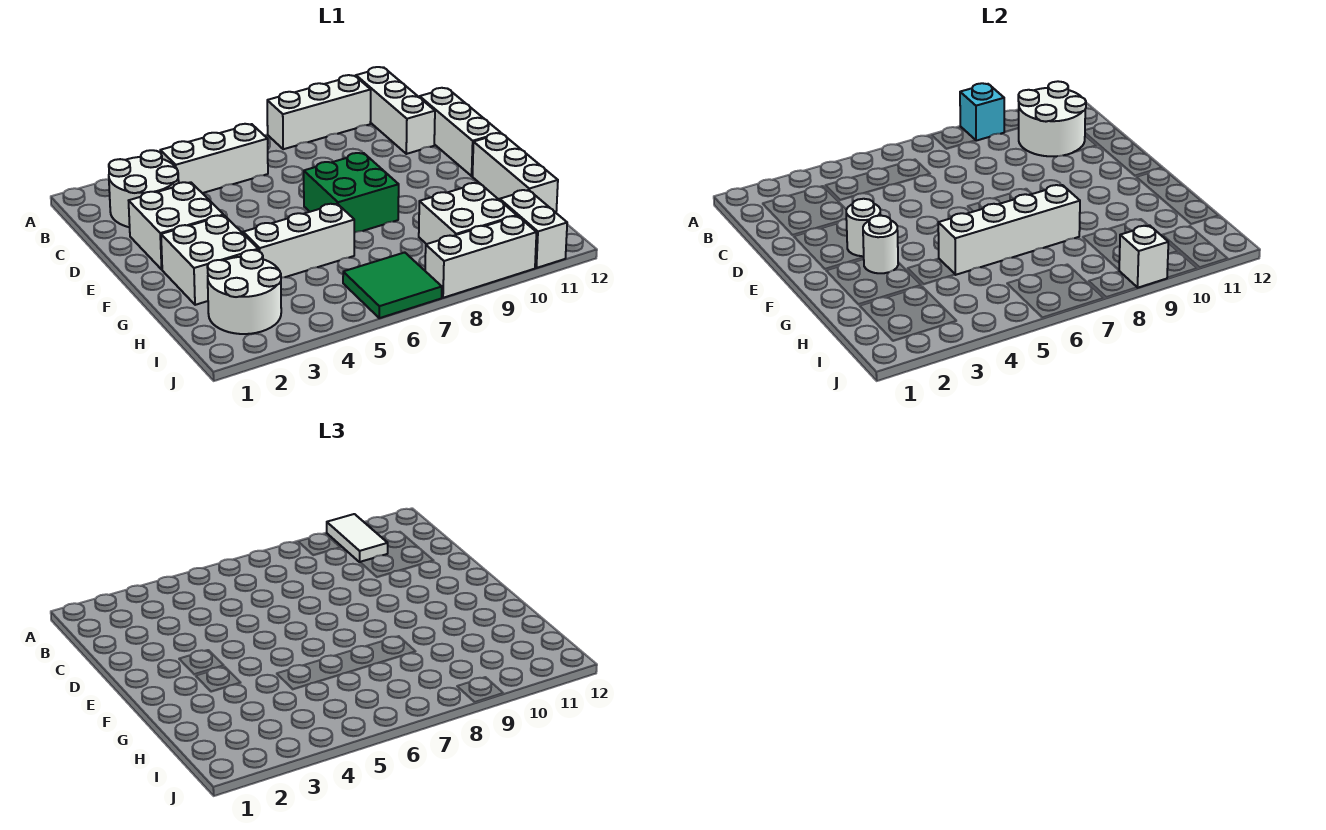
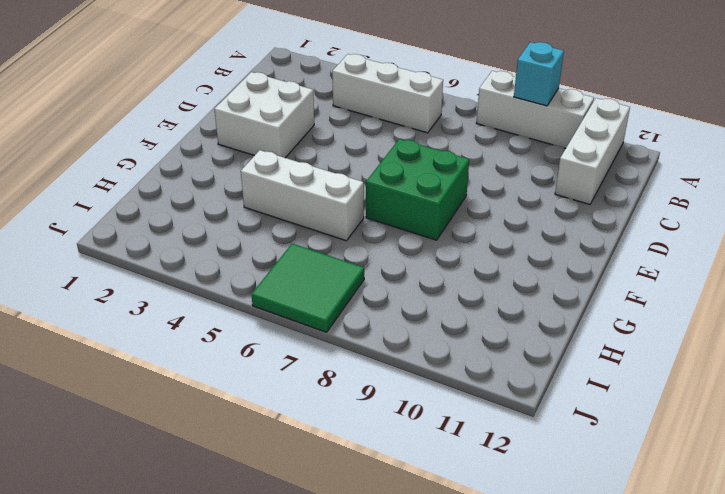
none -> white round brick B2:C3 level 1
none -> white brick C12:E12 level 1
none -> white brick F2:G3 level 1

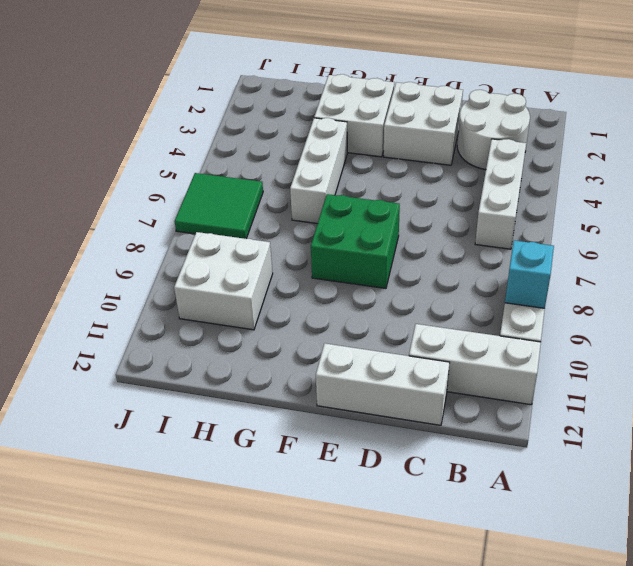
none -> white brick F12:H12 level 1
none -> white round brick H2:I3 level 1
none -> white brick I11:J11 level 1

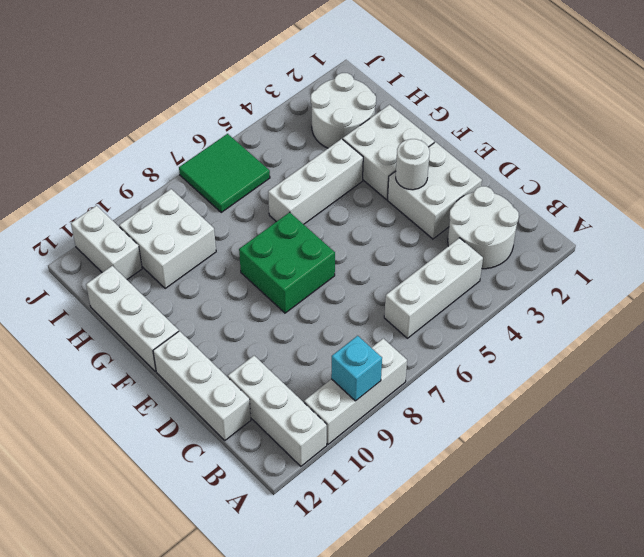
none -> white brick J8:J10 level 1
none -> white round brick B10:C11 level 2
none -> white round brick F3 level 2

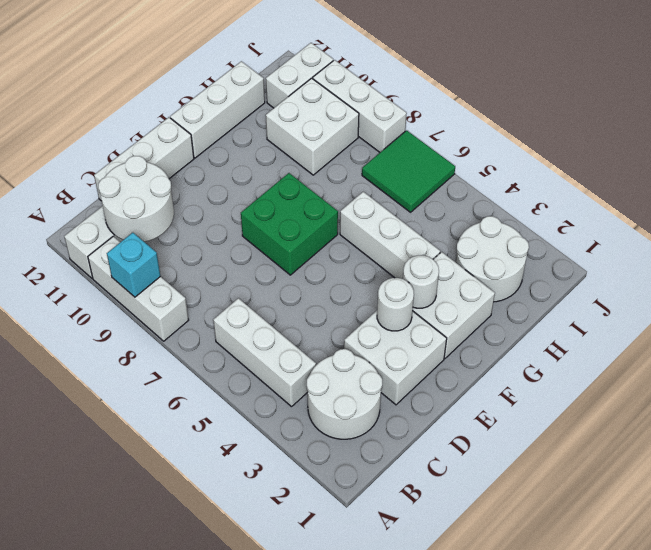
none -> white brick G5:G8 level 2
none -> white brick J9 level 2
none -> white tile A10:B10 level 3

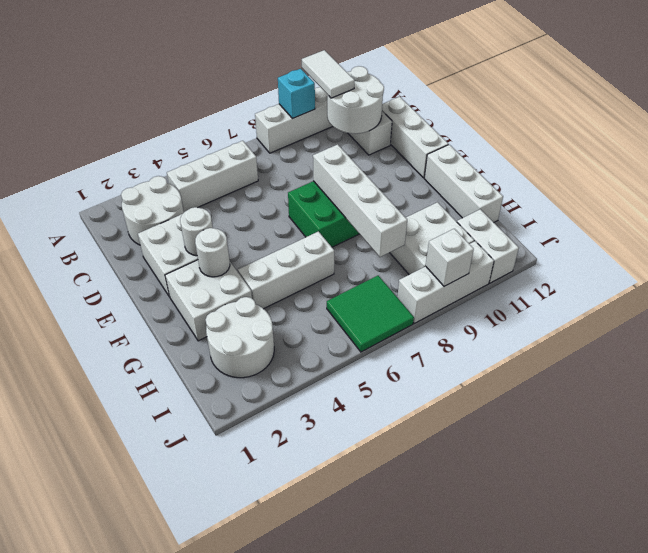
white brick E8:H8 level 2 -> white brick G5:G8 level 2

